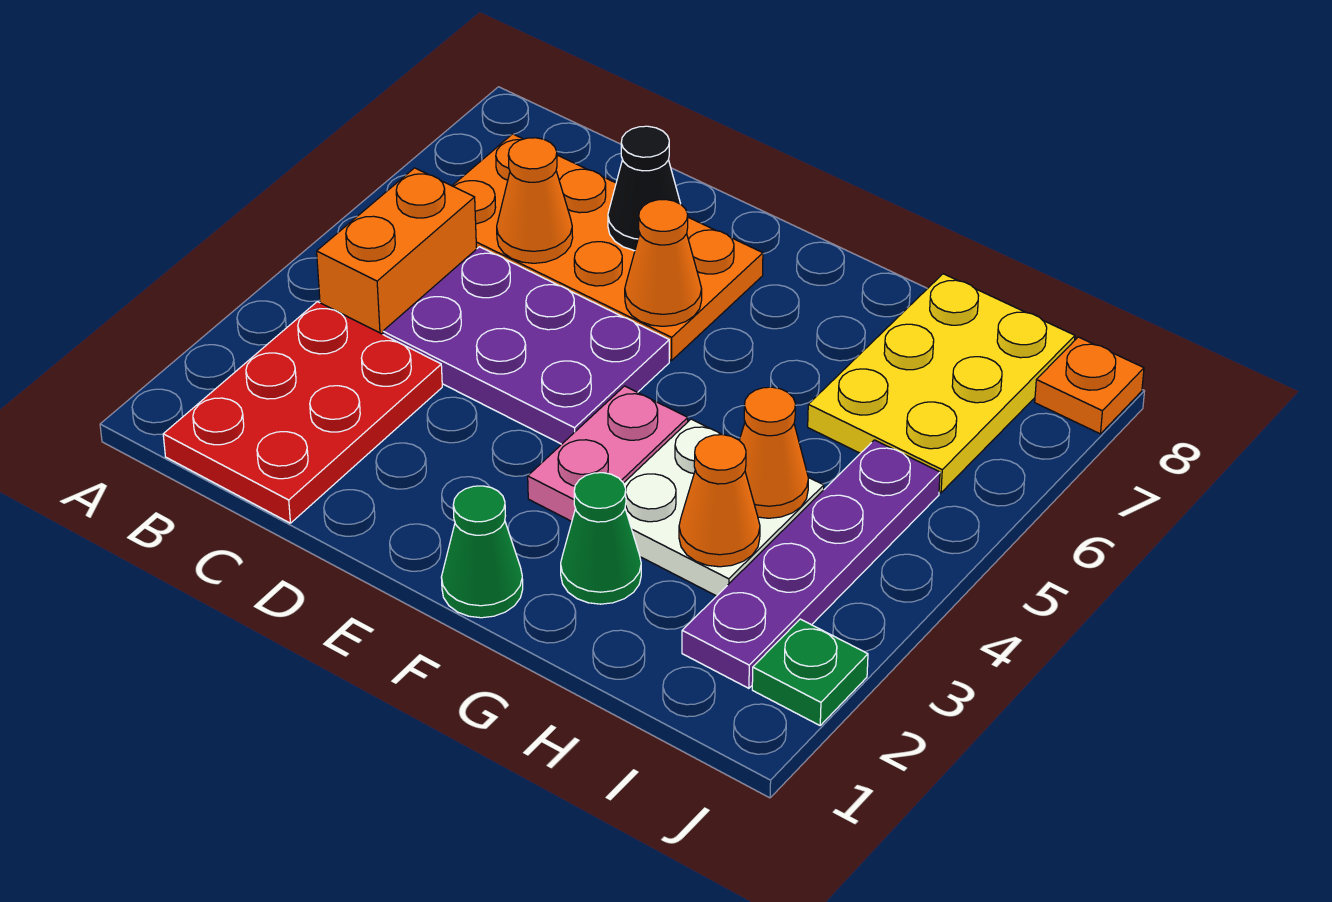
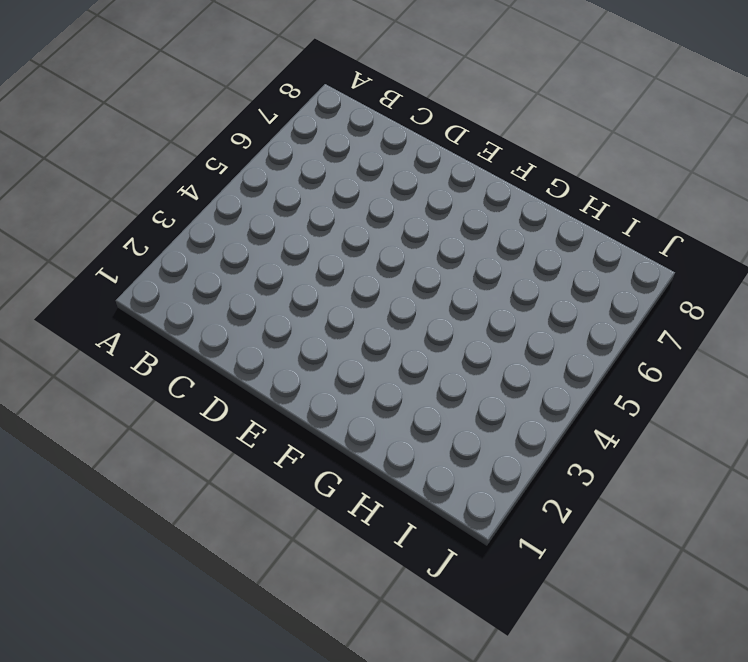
none -> red plate B1:C3 level 1
none -> orange brick B4:B5 level 1
none -> orange plate B6:E7 level 1

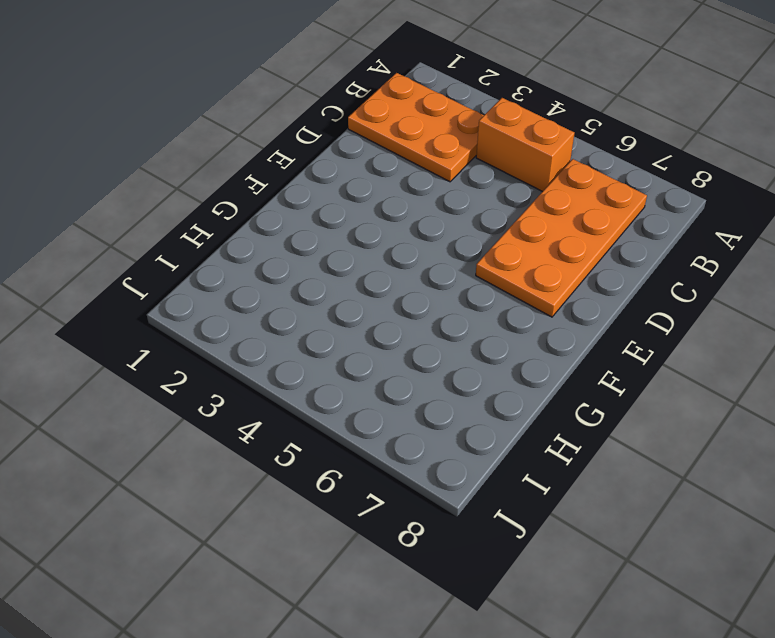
orange plate B1:C3 level 1 -> red plate B1:C3 level 1
none -> purple plate C4:E5 level 1
none -> green cone F1 level 1
none -> pink plate F3:F4 level 1

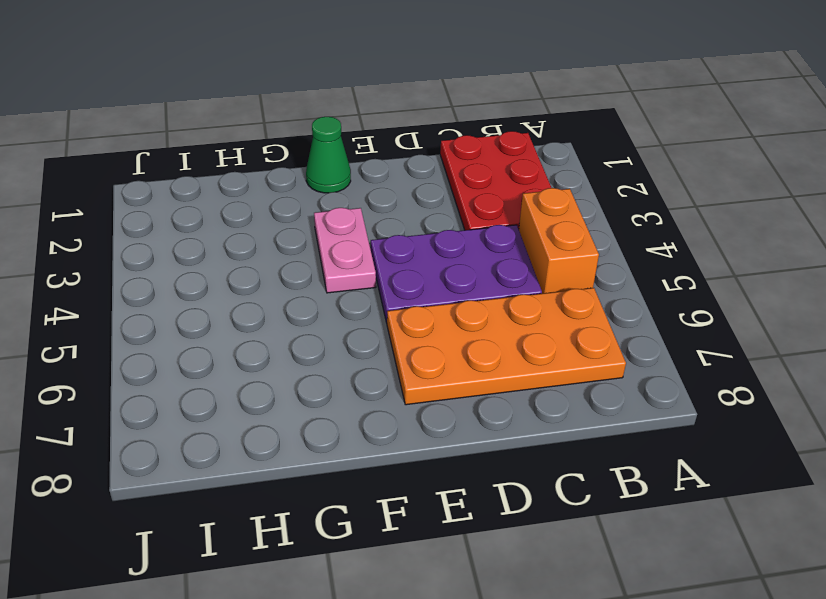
none -> green cone G2 level 1
none -> white plate G3:H4 level 1
none -> yellow plate H6:I8 level 1

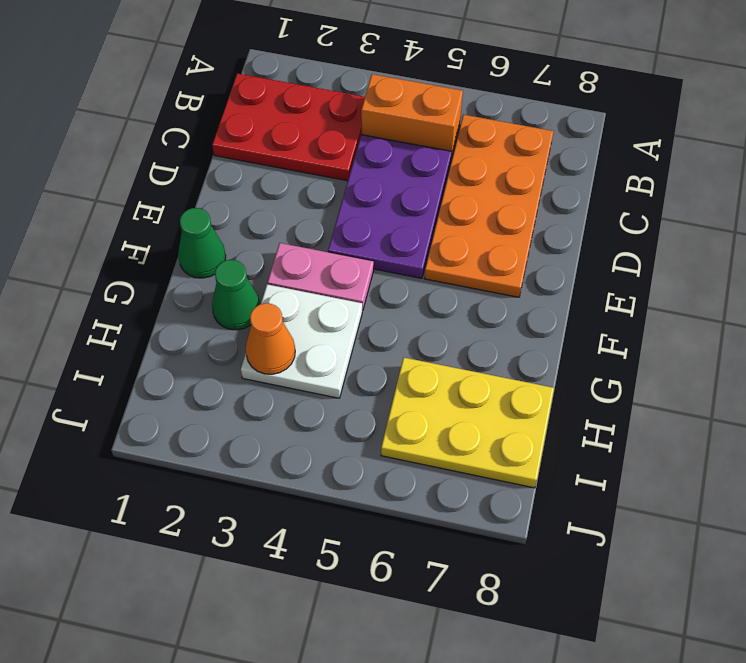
none -> purple plate I2:I5 level 1
none -> green plate J2 level 1
none -> orange plate J8 level 1

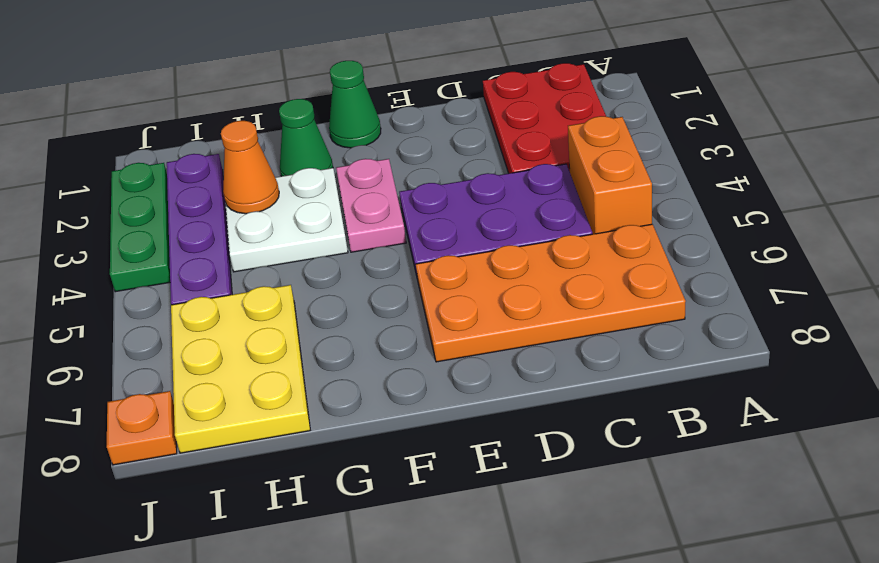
green plate J2:J4 level 1 -> green plate J2 level 1
none -> orange cone C6 level 2
none -> black cone D7 level 2
none -> orange cone E6 level 2

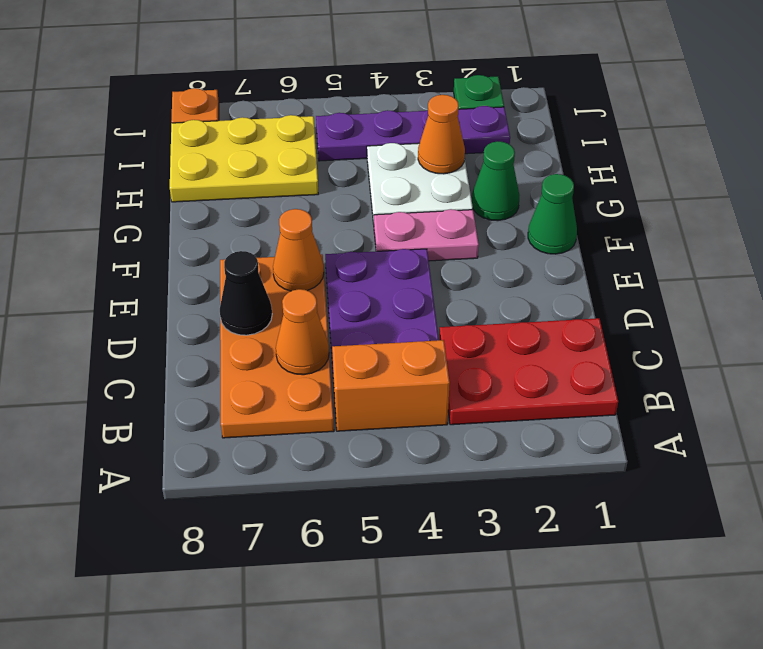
none -> orange cone H4 level 2

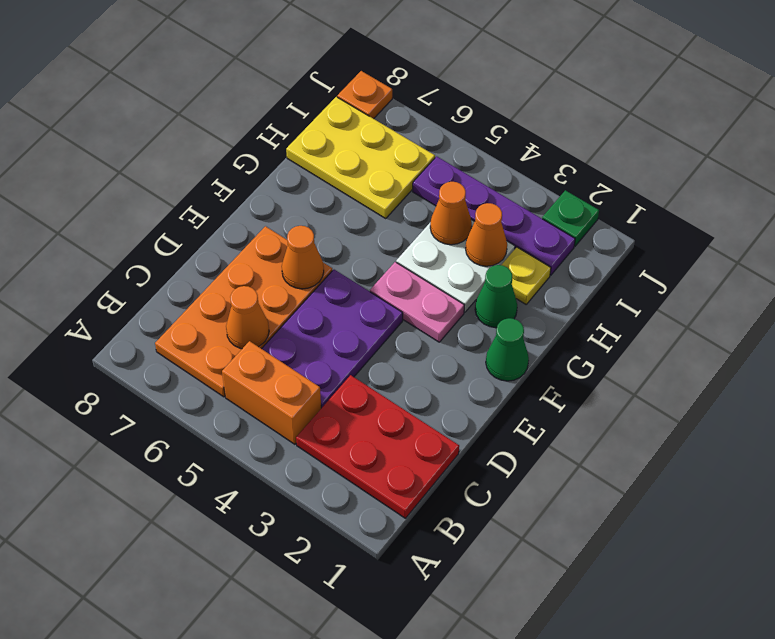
yellow plate H2 level 1 -> none
none -> black cone D7 level 2

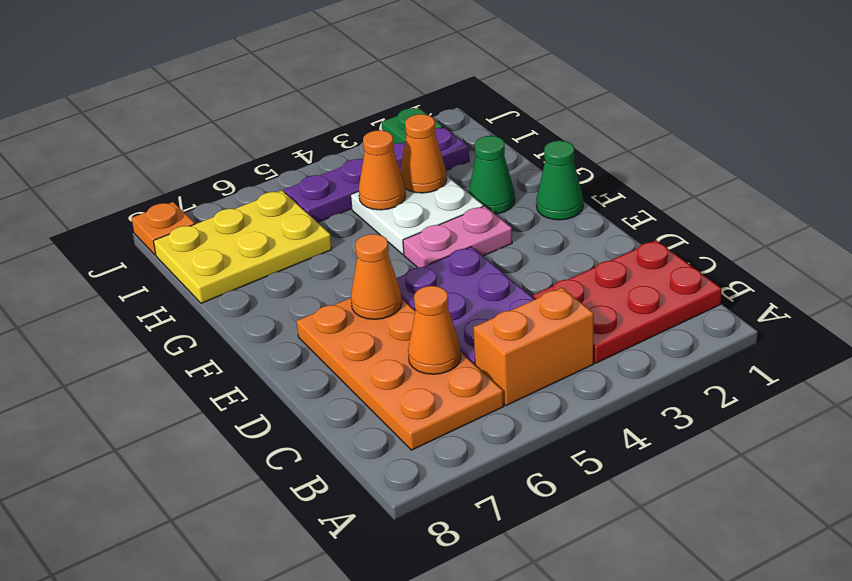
none -> black cone D7 level 2

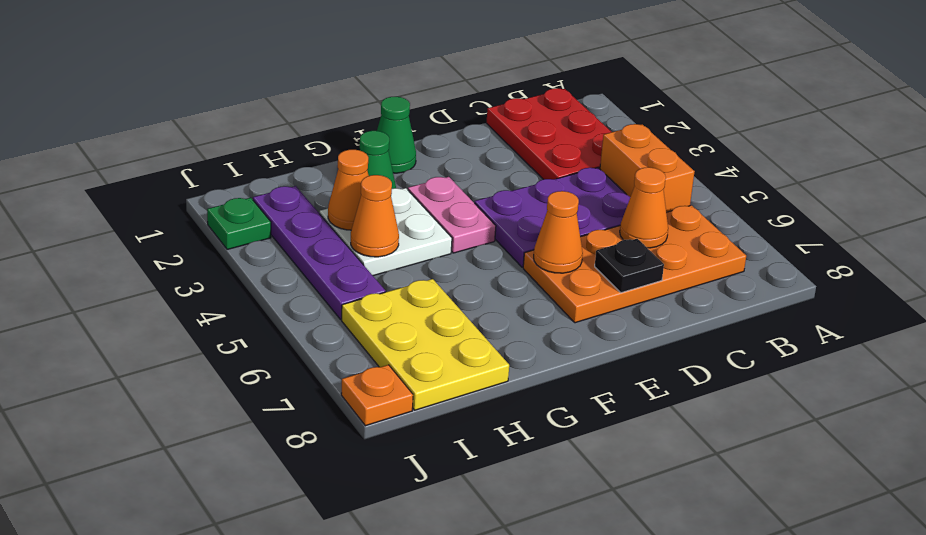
black plate D7 level 2 -> black cone D7 level 2

